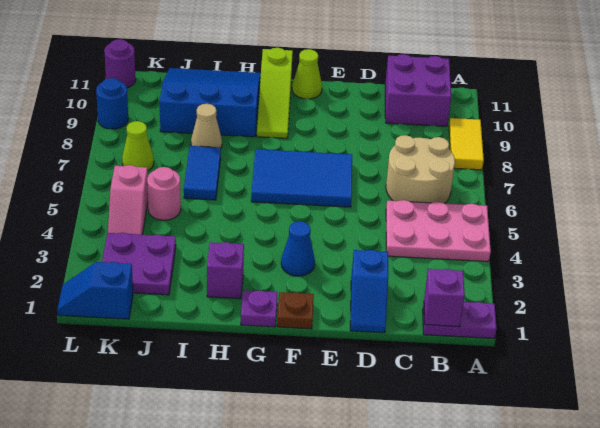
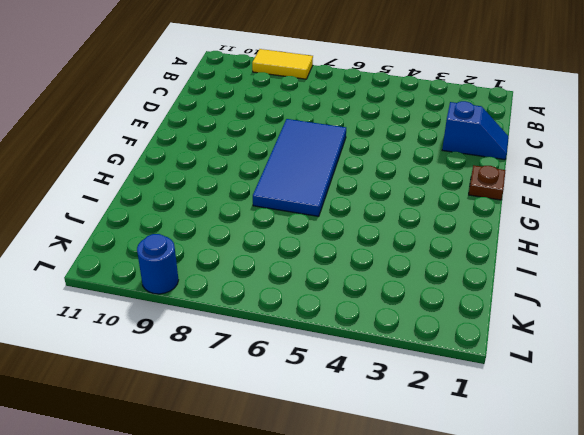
blue tile E6:H7 level 1 -> blue tile E6:G7 level 1
none -> purple plate A1:B1 level 1
none -> pink plate A4:C5 level 1
none -> tan round brick B6:C7 level 1

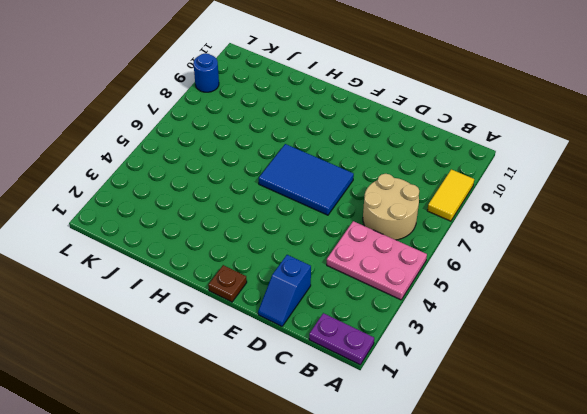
none -> purple brick B10:C11 level 1
none -> blue cone F3 level 1
none -> lime cone F11 level 1

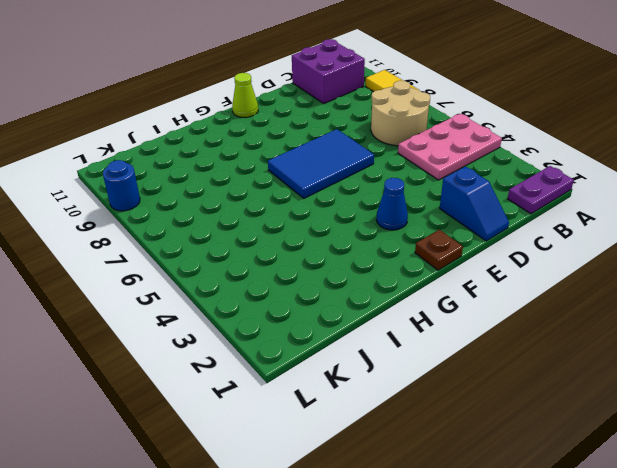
none -> purple plate G1 level 1
none -> lime slope G9:G11 level 1 top 11
none -> purple brick H2 level 1

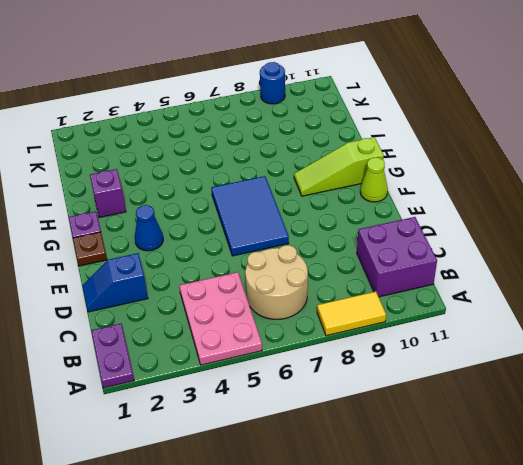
none -> blue slope H9:J11 level 1 top 9
none -> blue tile I6:I7 level 1
none -> tan cone I8 level 1

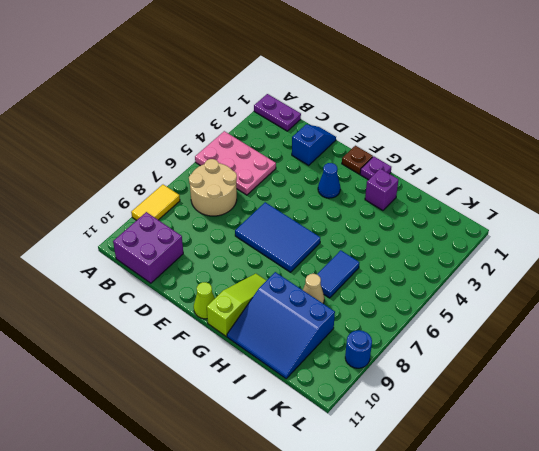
none -> purple plate J2:K3 level 1
none -> pink round brick J5 level 1
none -> blue slope K1:L1 level 1 top K

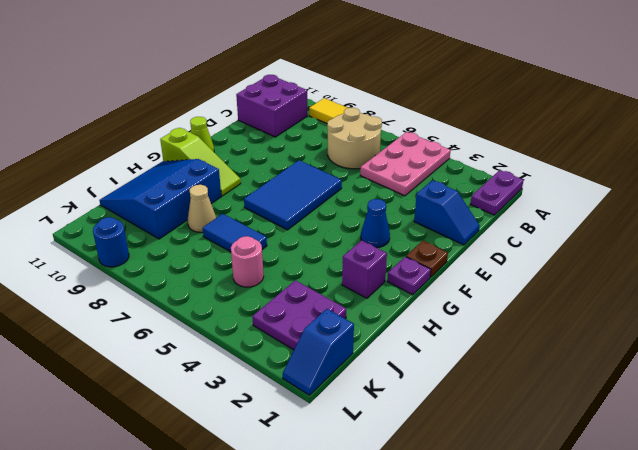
none -> pink slope K4:K5 level 1 top 5
none -> lime cone K7 level 1
none -> purple round brick L11 level 1

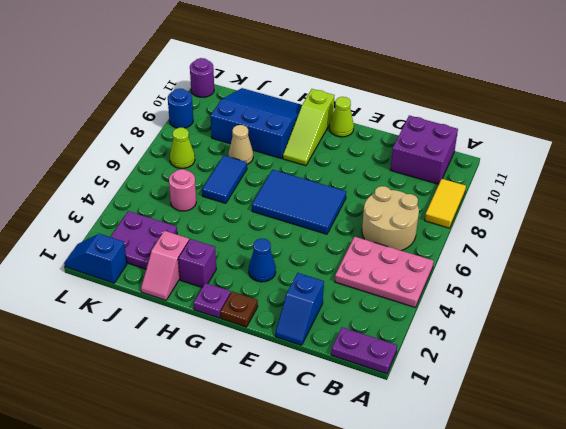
pink slope I1:I2 level 1 top 2 -> pink slope K4:K5 level 1 top 5
none -> purple brick B1 level 2

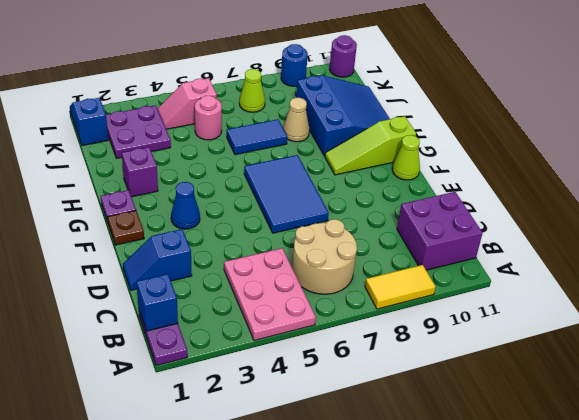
blue brick B1 level 2 -> purple brick B1 level 2

